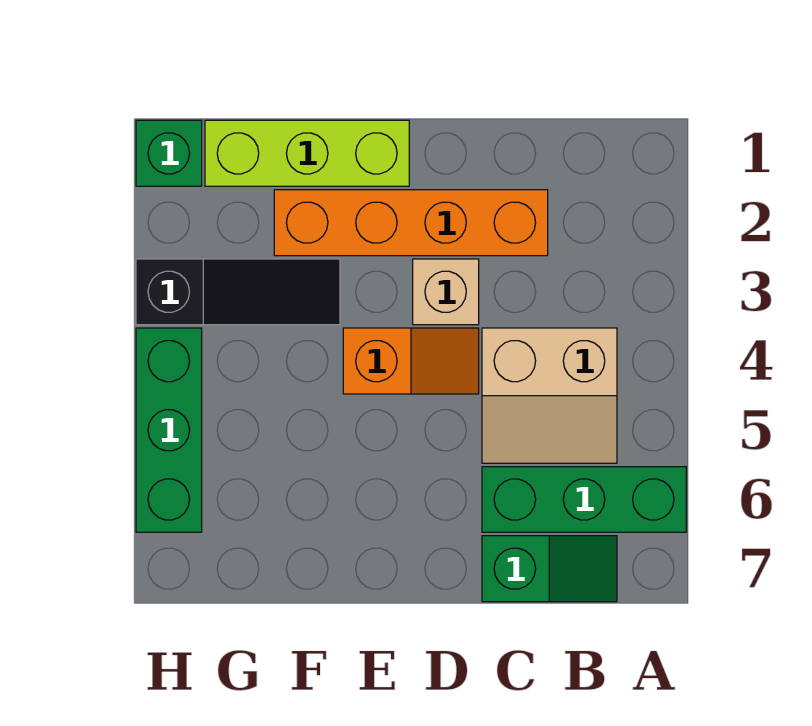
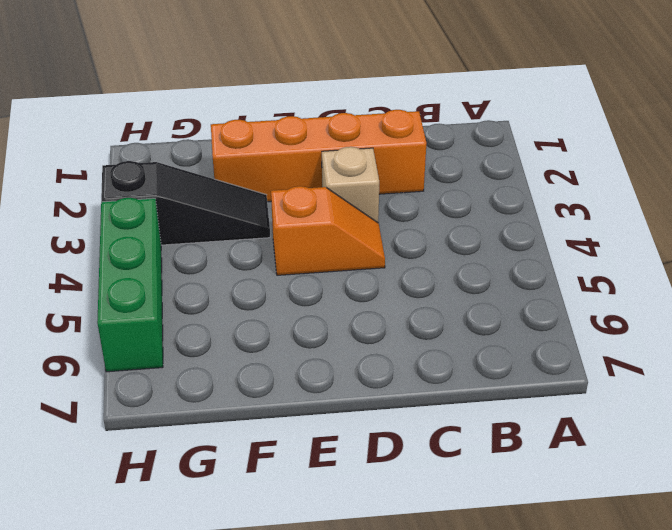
none -> green brick A6:C6 level 1
none -> tan slope B4:C5 level 1 top 4

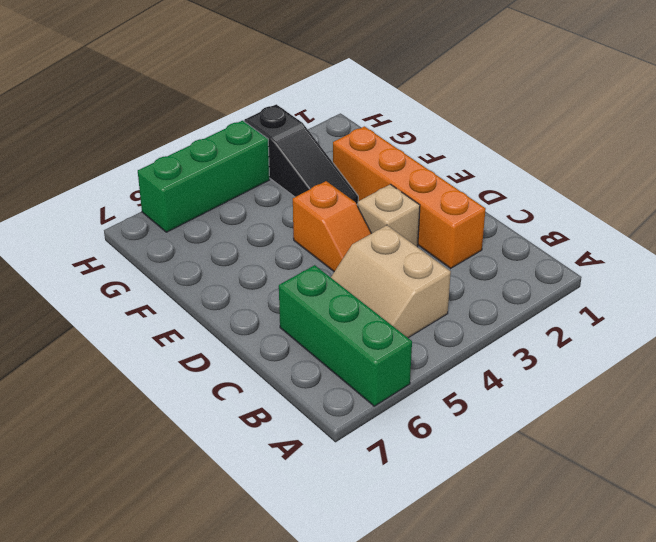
none -> green slope B7:C7 level 1 top C
none -> lime brick E1:G1 level 1

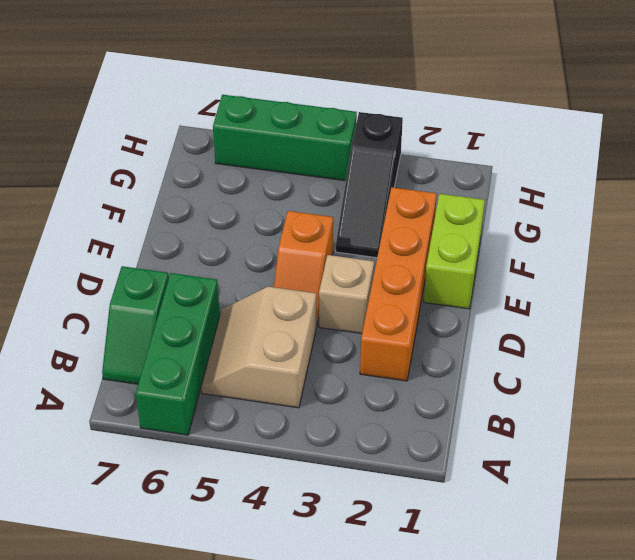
lime brick E1:F1 level 1 -> lime brick E1:G1 level 1
none -> green brick H1 level 1

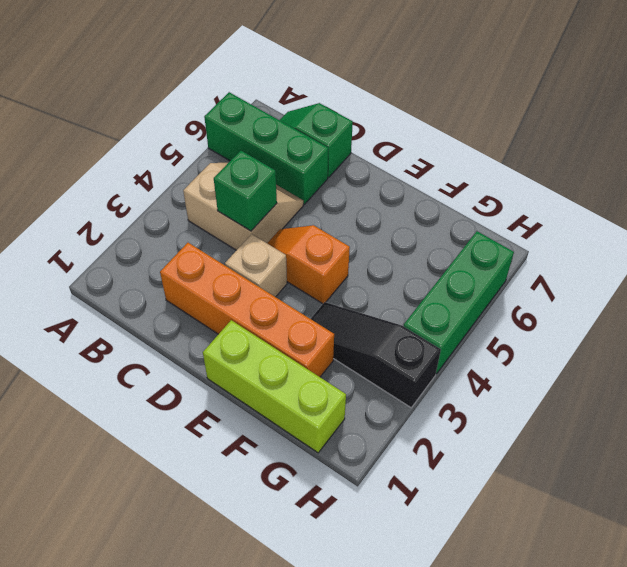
green brick C4 level 2 -> green brick H1 level 1

